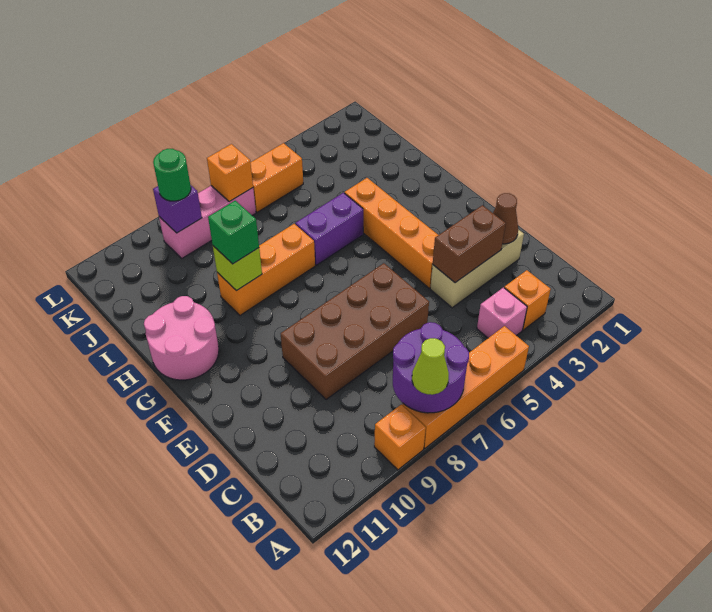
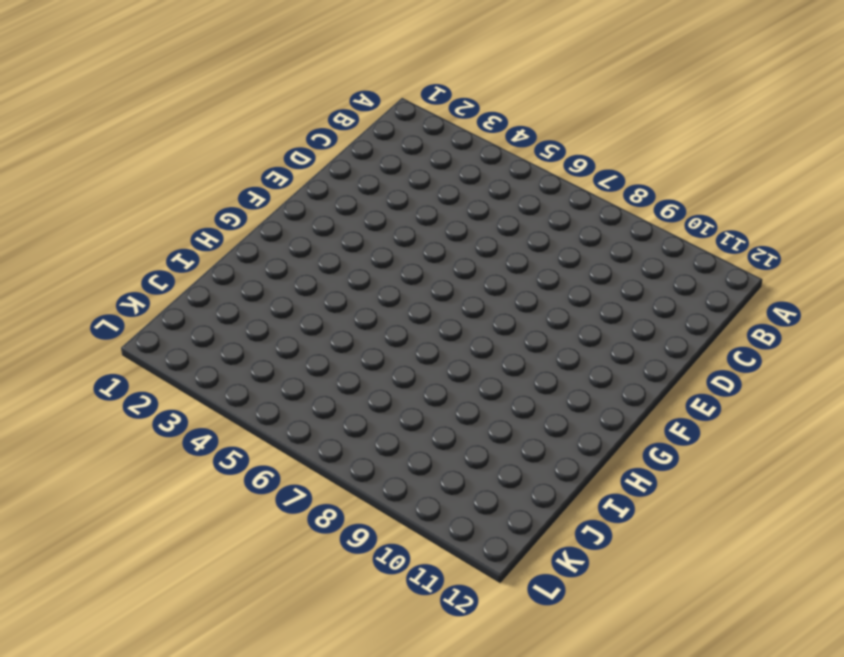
none -> orange brick A5:A8 level 1
none -> orange brick A9 level 1
none -> orange brick B3 level 1

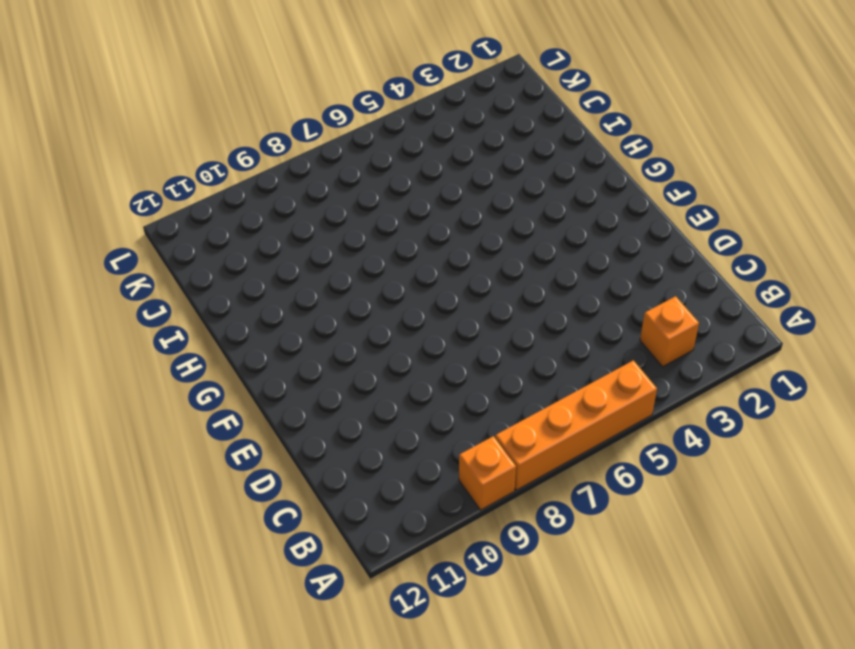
none -> pink brick B4 level 1
none -> tan brick D2:D4 level 1
none -> brown brick D6:E9 level 1

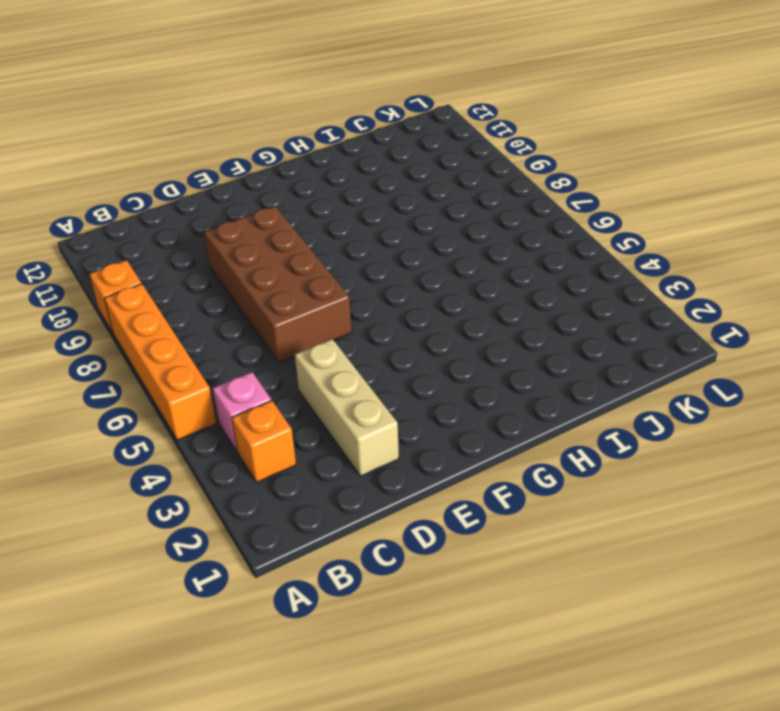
none -> orange brick E4:H4 level 1
none -> pink round brick G11:H12 level 1
none -> purple brick H5:H6 level 1

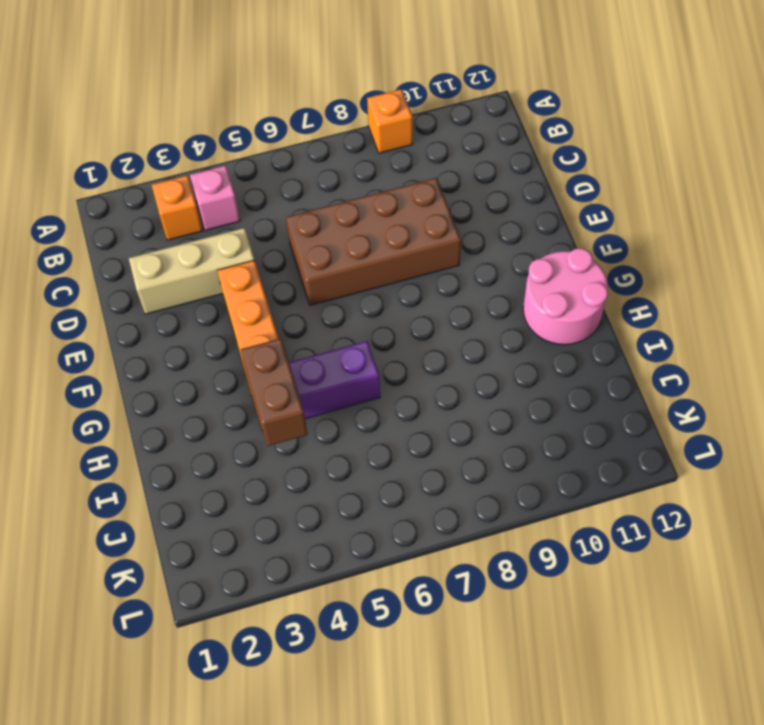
brown brick H4:I4 level 2 -> brown brick D3:D4 level 2
none -> orange brick A5:A8 level 1
none -> orange brick H7:H9 level 1
none -> orange brick K5:K6 level 1

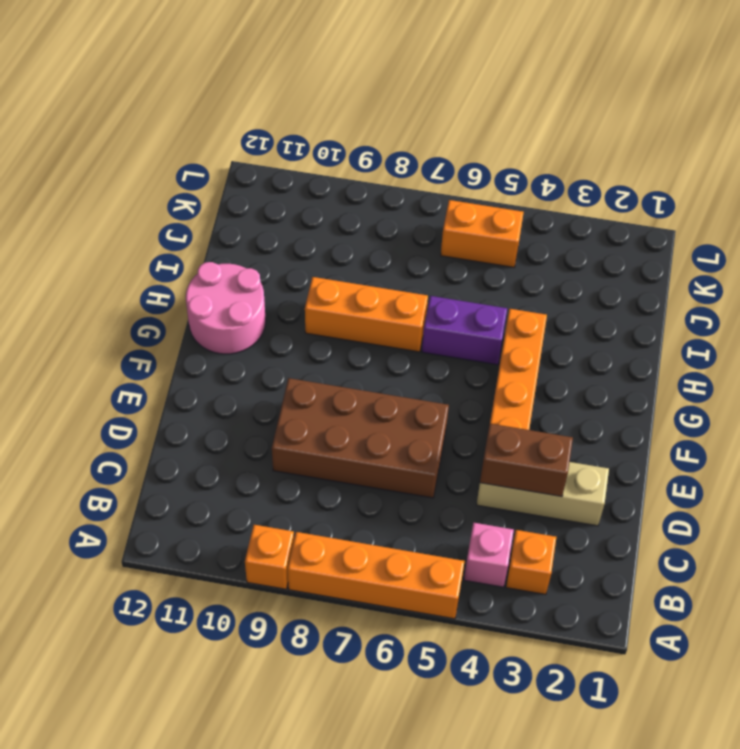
none -> pink brick K7:K9 level 1
none -> purple round brick A7:B8 level 2
none -> brown cone D2 level 2

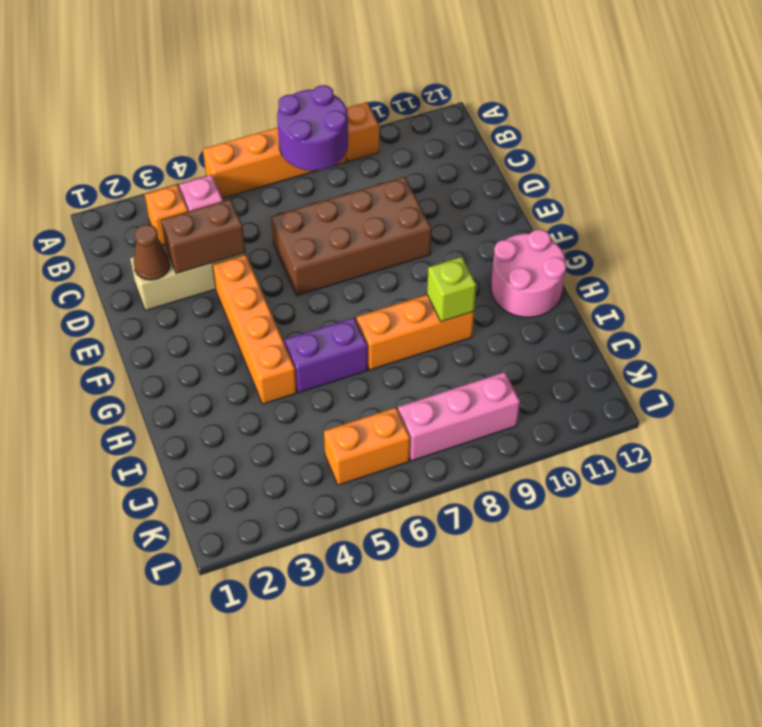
none -> orange brick K7 level 2
none -> purple brick K9 level 2
none -> lime cone A8 level 3

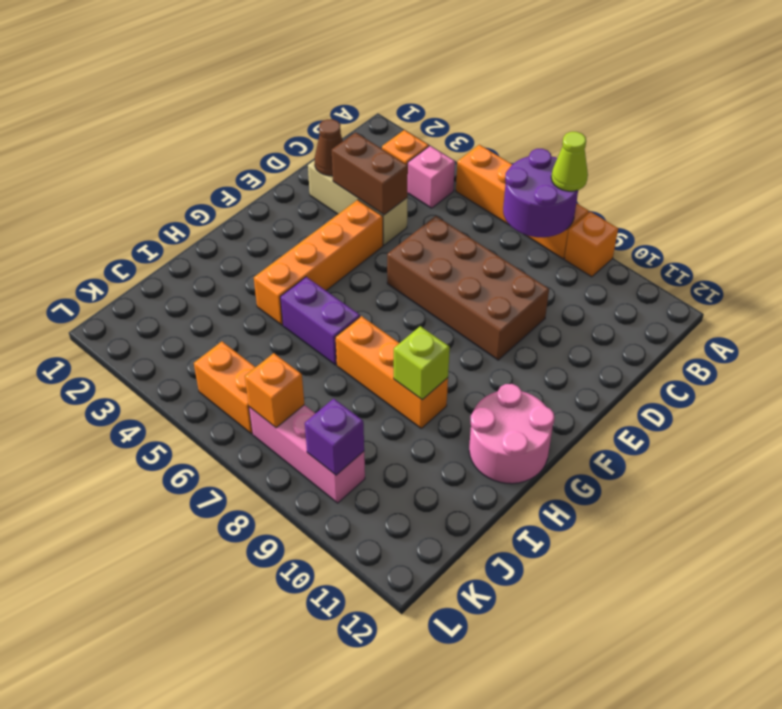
none -> green brick H9 level 3
none -> green round brick K9 level 3

